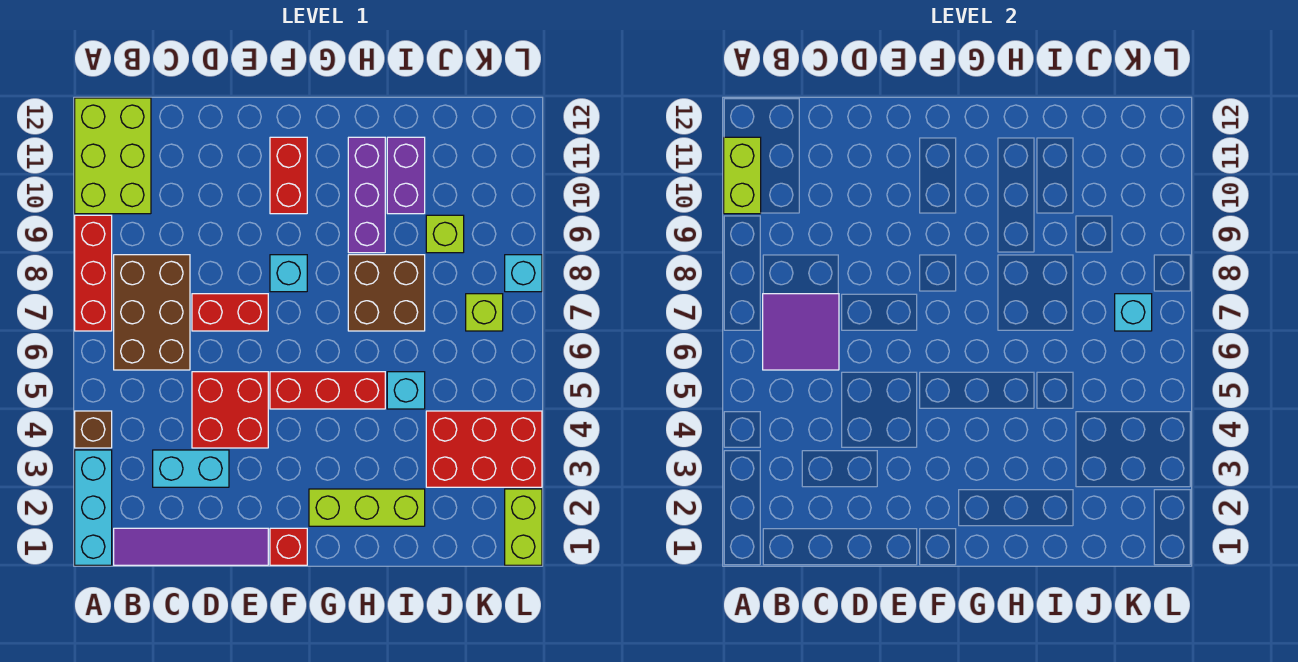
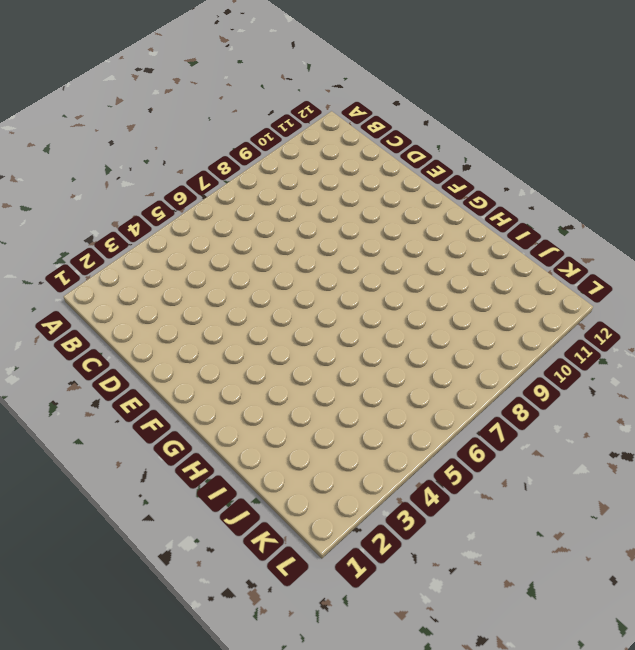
none -> cyan brick A1:A3 level 1
none -> brown brick A4 level 1
none -> red brick A7:A9 level 1

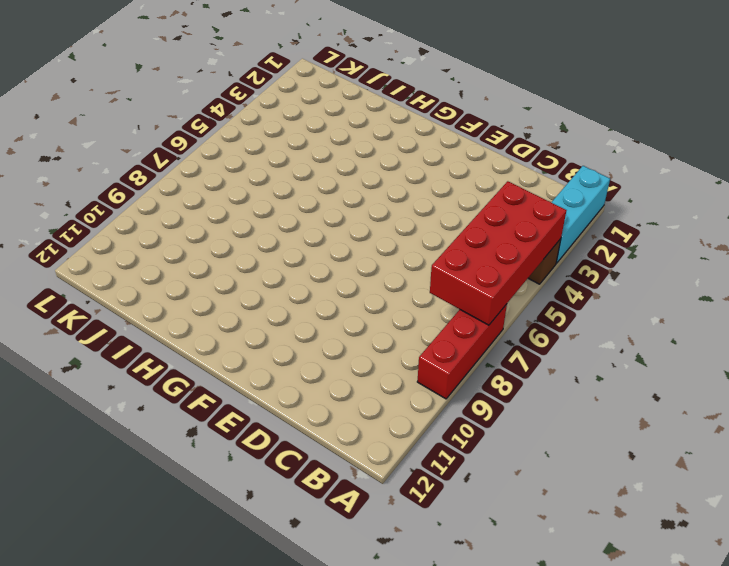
red brick A4:B7 level 2 -> purple tile B6:C7 level 2
none -> lime brick A10:B12 level 1
none -> purple tile B1:E1 level 1
none -> brown brick B6:C8 level 1

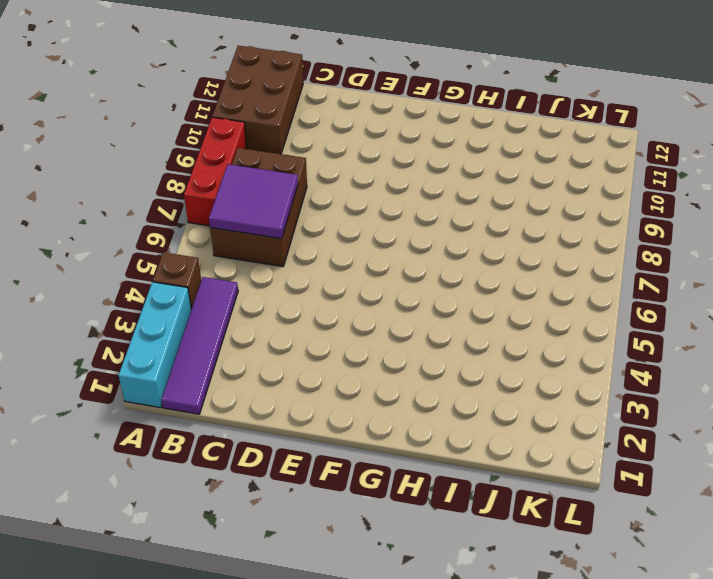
brown brick A10:B12 level 1 -> lime brick A10:B12 level 1
purple tile B1:B4 level 1 -> purple tile B1:E1 level 1
none -> cyan brick C3:D3 level 1
none -> red brick D4:E5 level 1
none -> red brick D7:E7 level 1

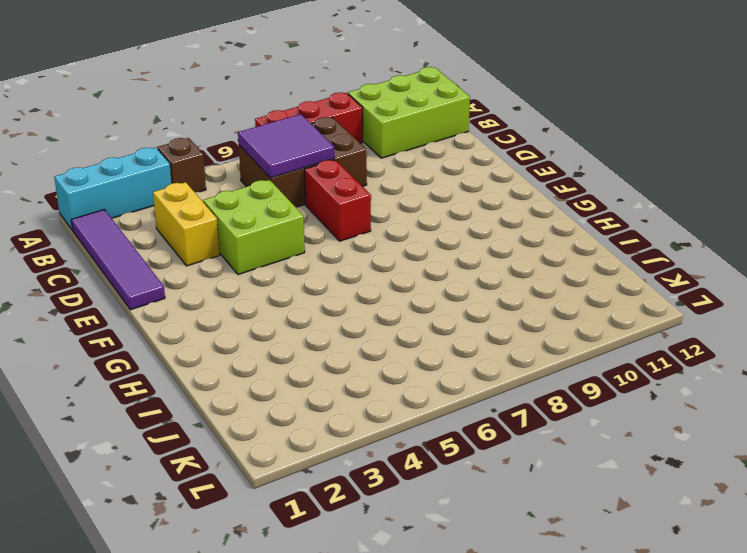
yellow brick C3:D3 level 1 -> cyan brick C3:D3 level 1
lime brick D4:E5 level 1 -> red brick D4:E5 level 1
none -> red brick F1 level 1
none -> red brick F5:H5 level 1
none -> cyan brick F8 level 1

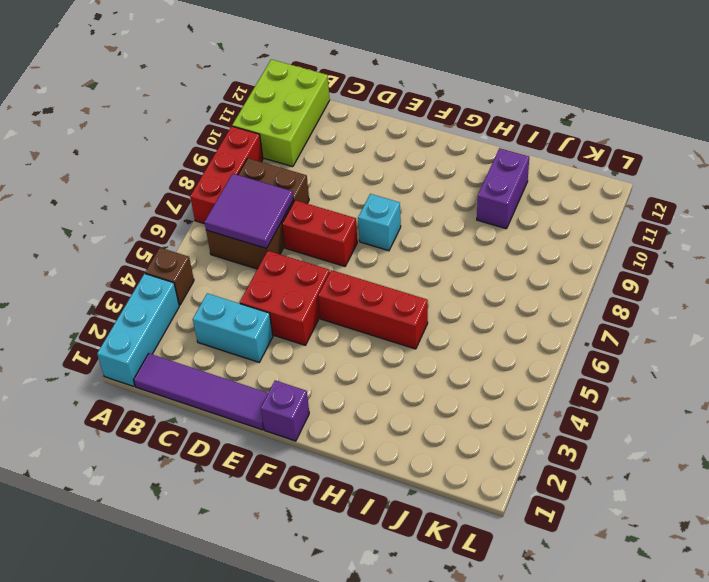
purple brick F1 level 1 -> red brick F1 level 1
none -> red brick F10:F11 level 1
none -> lime brick G2:I2 level 1
none -> brown brick H7:I8 level 1

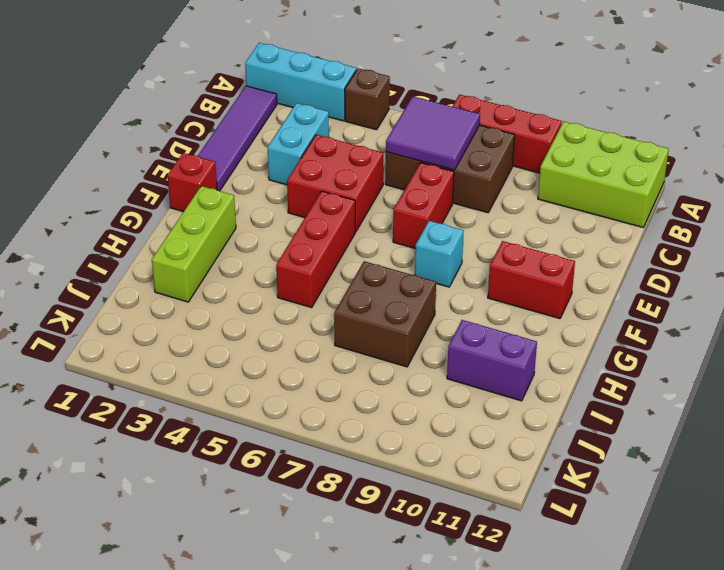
none -> purple brick H9:H11 level 1
none -> cyan brick I5 level 1
none -> red brick J3:L4 level 1

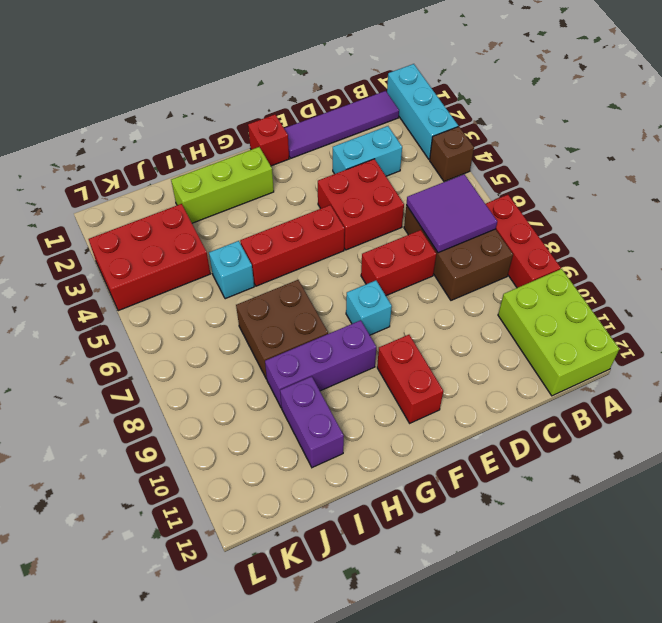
purple brick G9:I9 level 1 -> purple brick H9:H11 level 1
none -> lime brick J9 level 1
none -> lime brick K7 level 1
none -> lime brick L1:L2 level 1

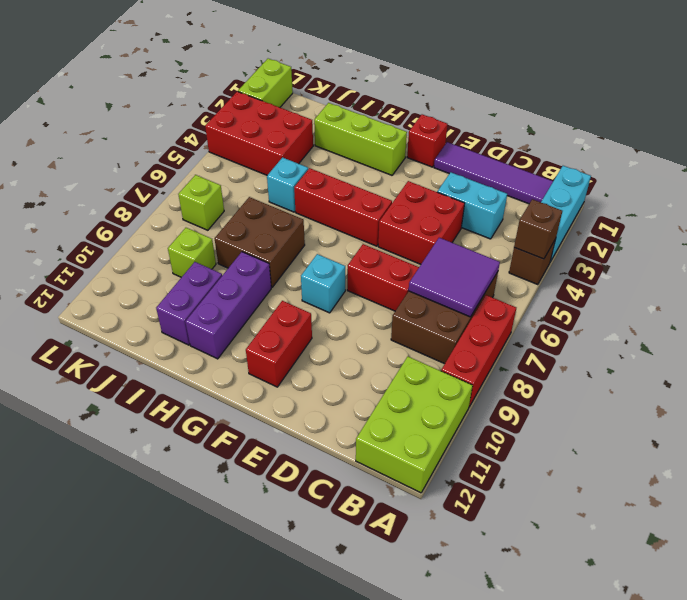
brown brick A4 level 2 -> none
none -> cyan brick L8 level 1
none -> lime brick A10:A11 level 2
none -> cyan brick K7 level 2

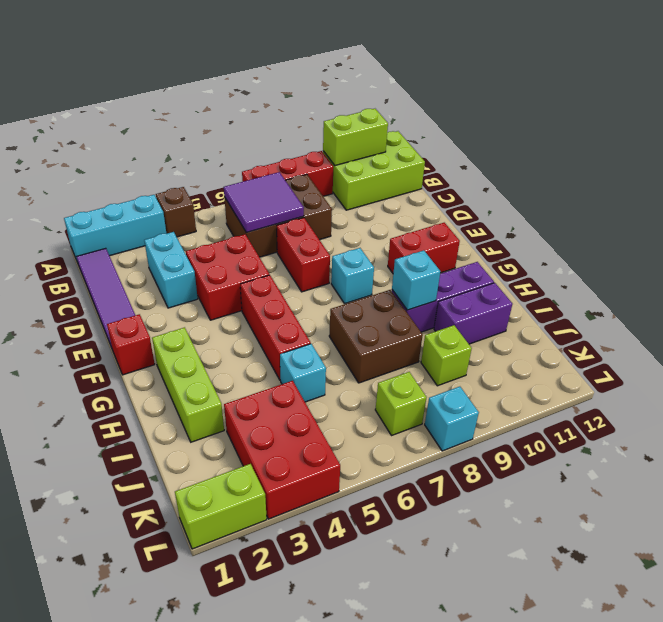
cyan brick H9 level 2 -> cyan brick K7 level 2

